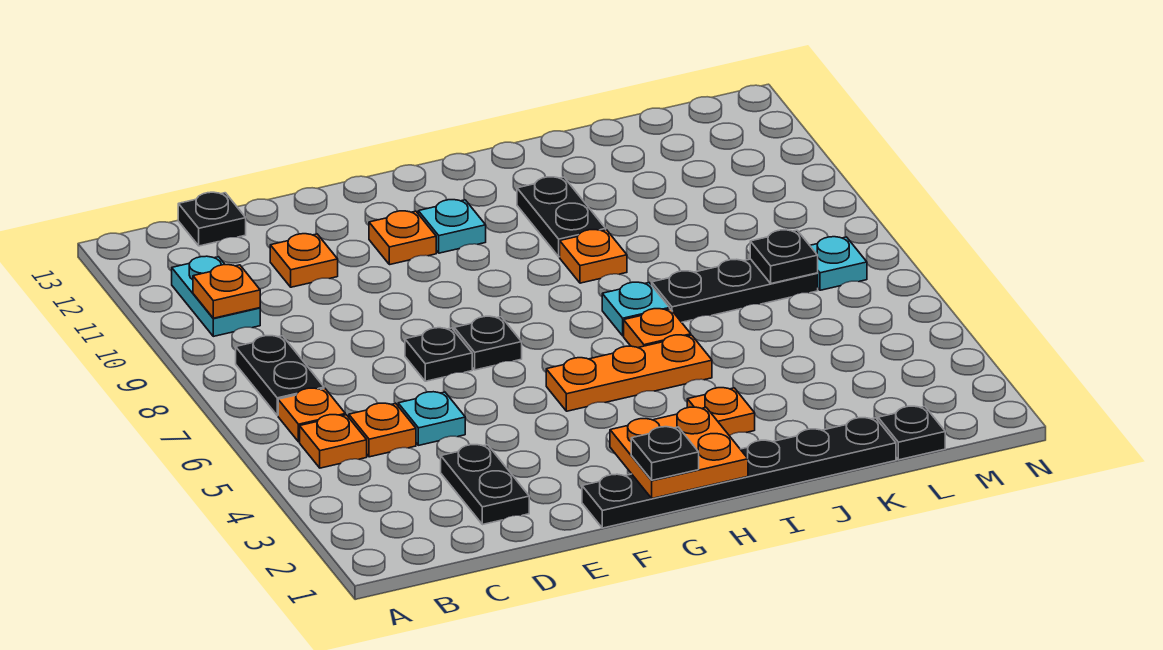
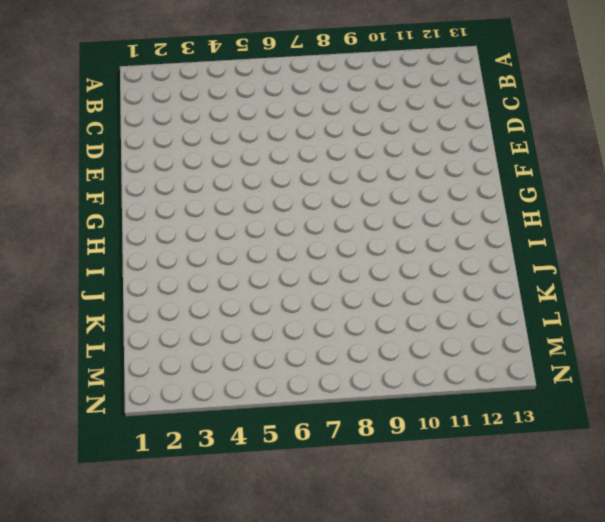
none -> orange plate B5 level 1
none -> orange plate B6 level 1
none -> black plate B7:B8 level 1

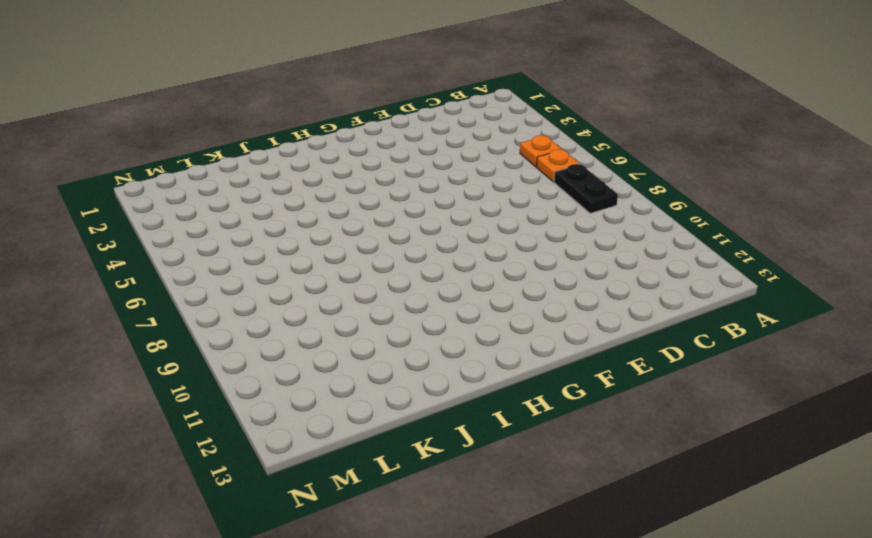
none -> cyan plate B10:B11 level 1
none -> orange plate C5 level 1
none -> black plate C13 level 1

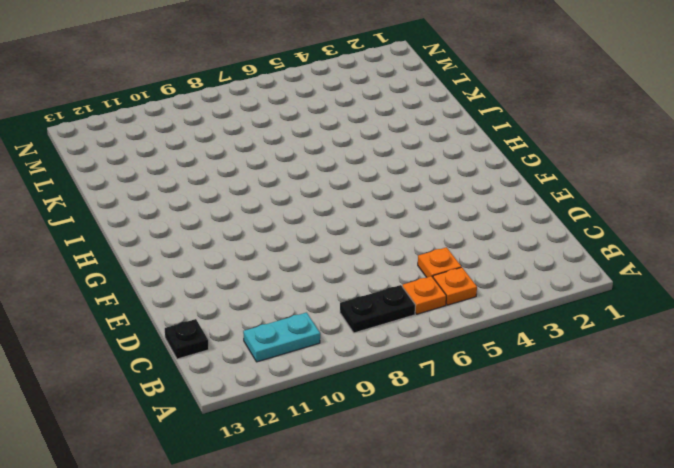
none -> black plate D2:D3 level 1
none -> cyan plate D5 level 1
none -> orange plate D11 level 1

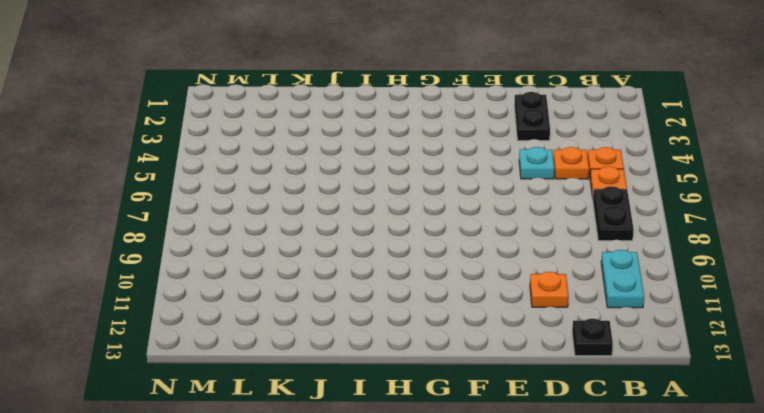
none -> black plate E7 level 1
none -> black plate F1:K1 level 1
none -> black plate F7 level 1

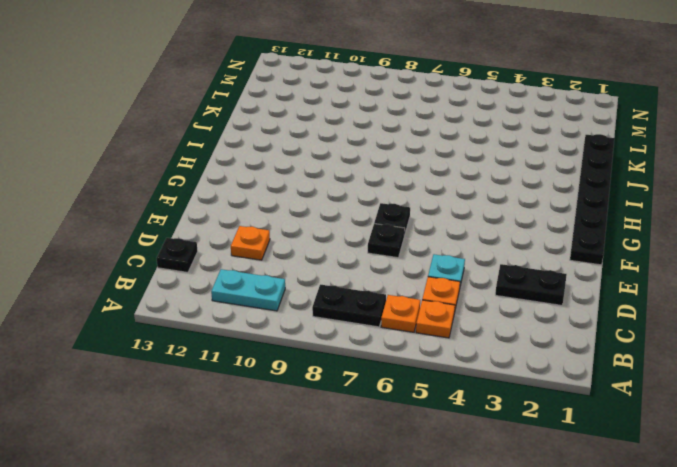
none -> orange plate F11 level 1
none -> orange plate G5:I5 level 1
none -> cyan plate G11 level 1

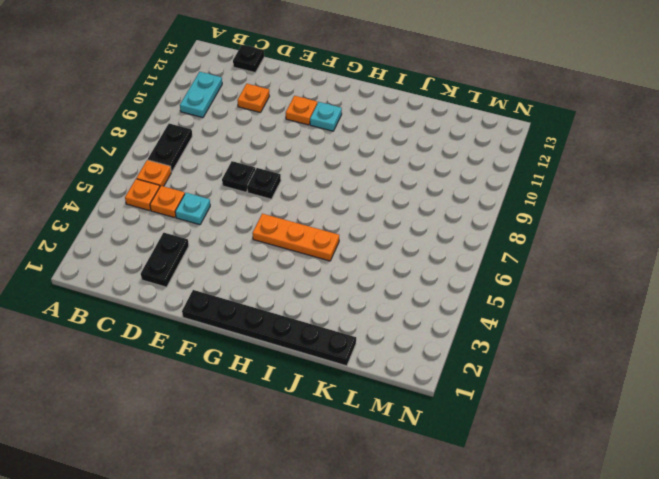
none -> orange plate I3 level 1
none -> orange plate I6 level 1
none -> cyan plate I7 level 1

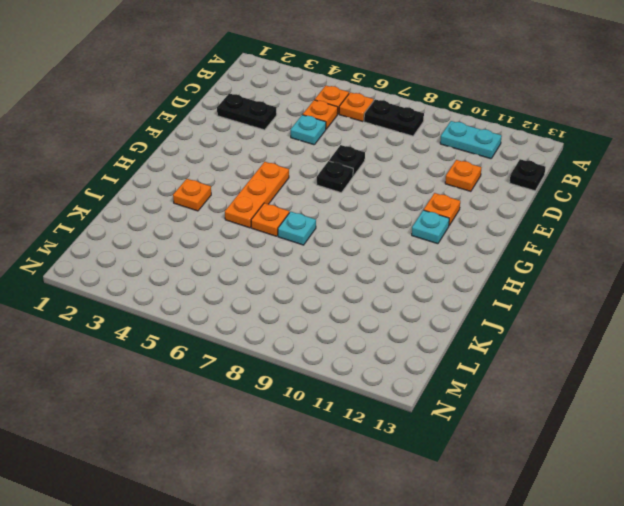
none -> black plate F1:K1 level 1
none -> orange plate I9 level 1
none -> black plate I10:I11 level 1

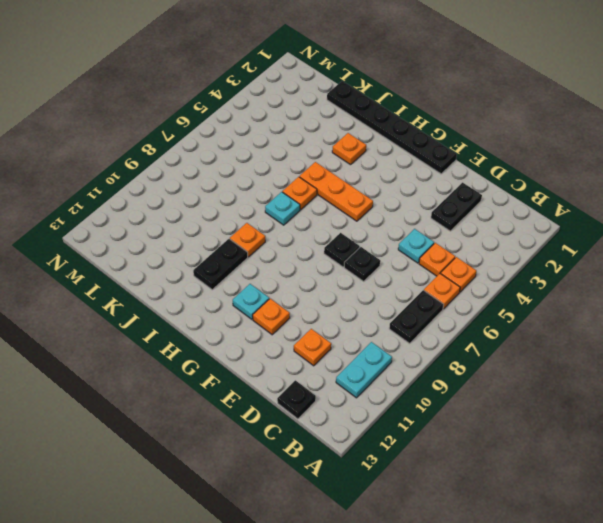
none -> black plate J7:L7 level 1
none -> black plate L1 level 1
none -> cyan plate M7 level 1

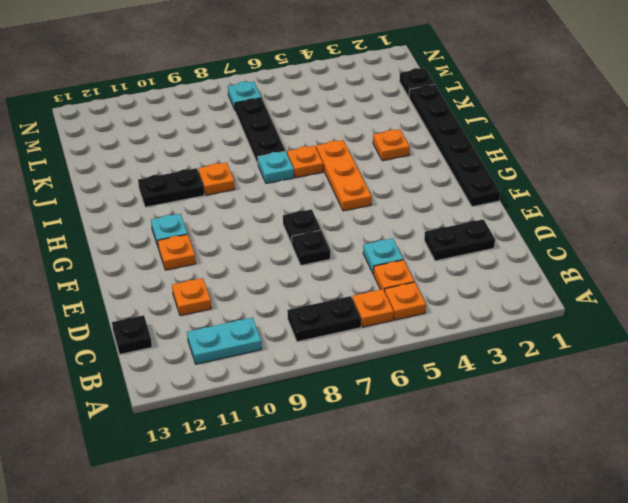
none -> orange plate B10 level 2
none -> orange plate G1:H2 level 2
none -> black plate L7 level 2

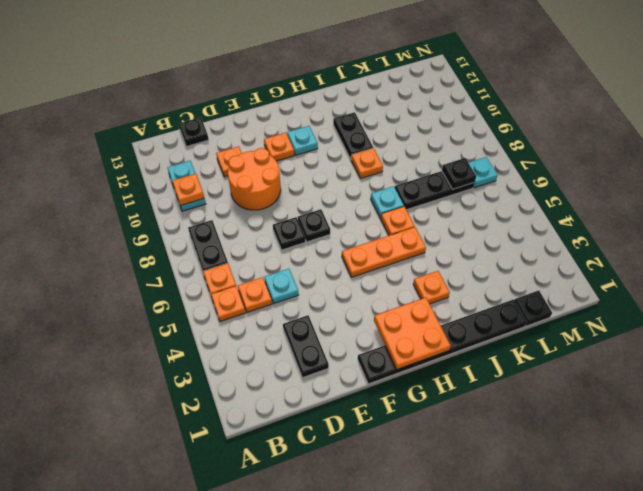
orange round brick D9:E10 level 1 -> none
none -> black plate G1 level 3

